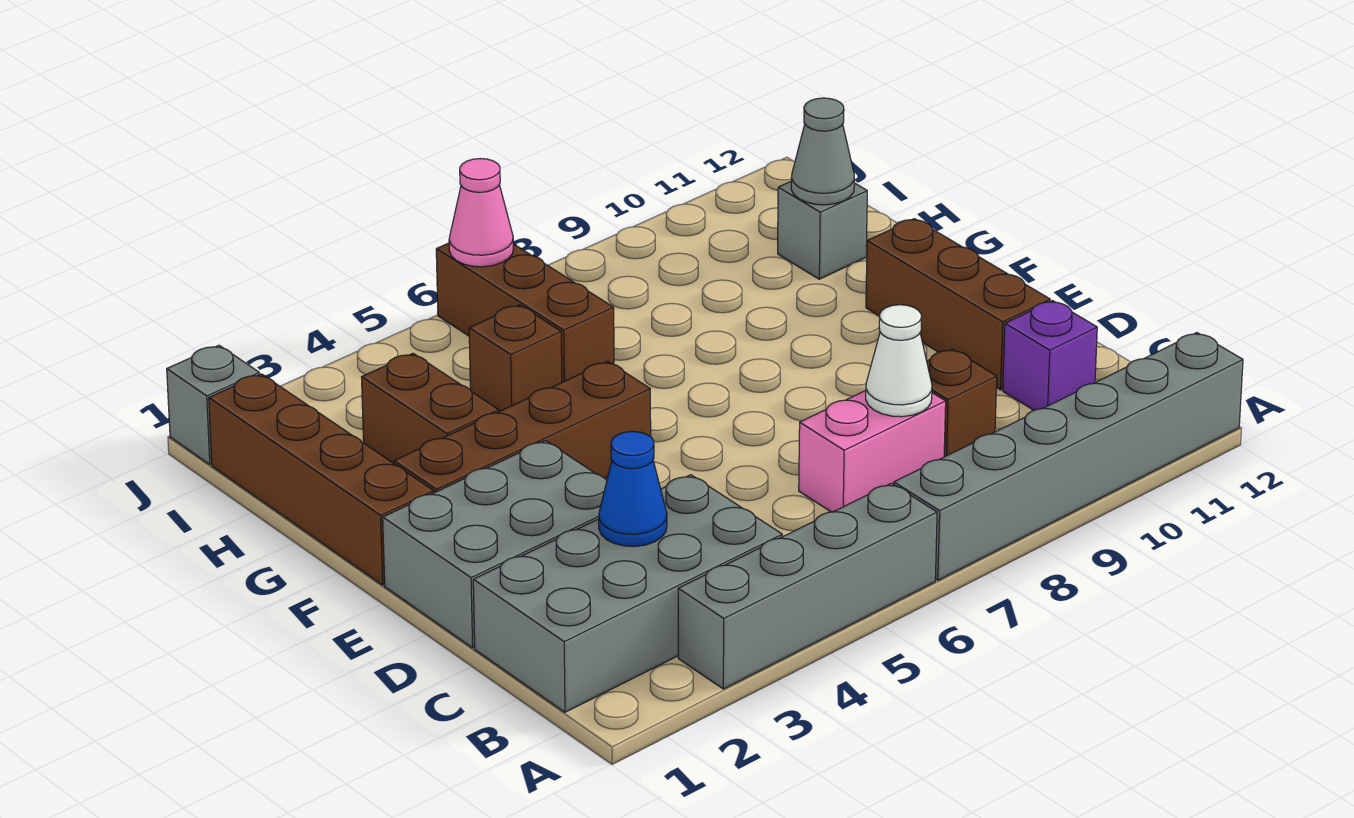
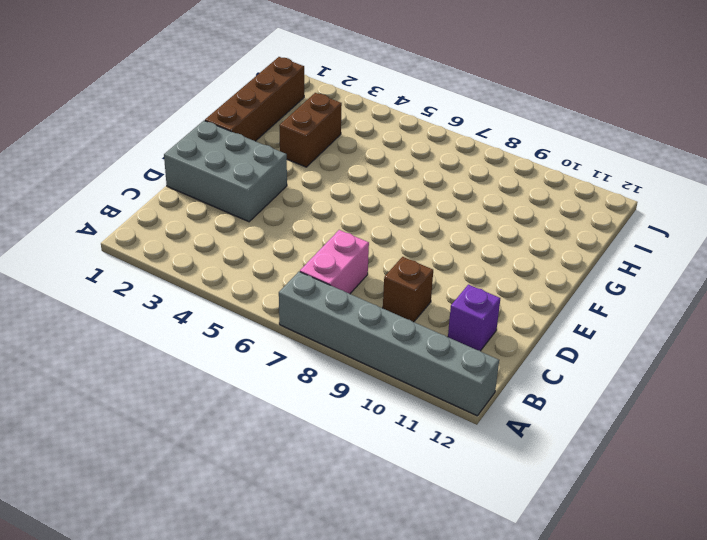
pink brick B7:C7 level 1 -> pink brick C7:C8 level 1
none -> grey brick A3:A6 level 1
none -> grey brick B1:C4 level 1
none -> brown brick D11:F11 level 1

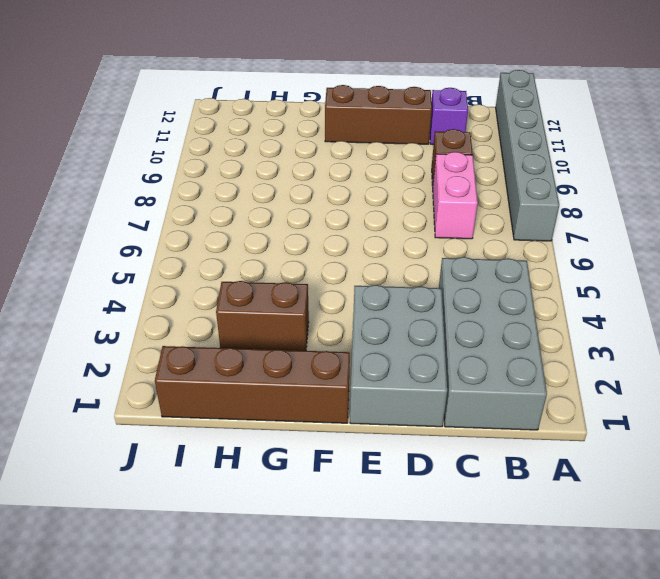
none -> grey brick A3:A6 level 1
none -> brown brick F2:F5 level 1
none -> brown brick H5 level 1

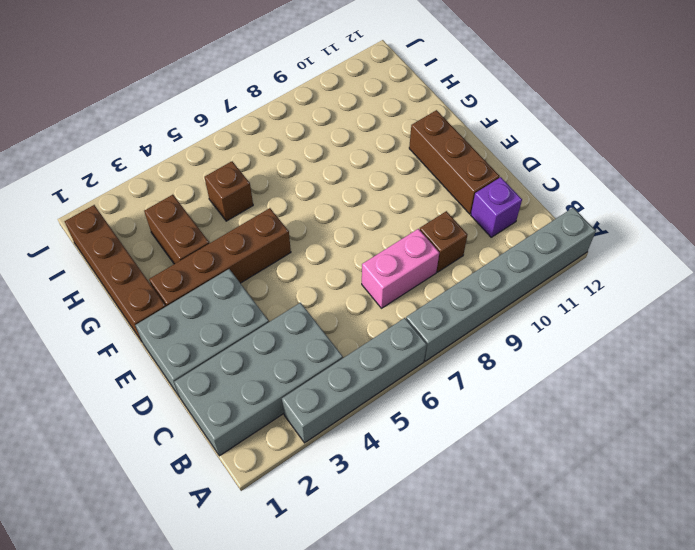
none -> brown brick H6:J6 level 1
none -> grey brick H11 level 1
none -> grey brick J1 level 1

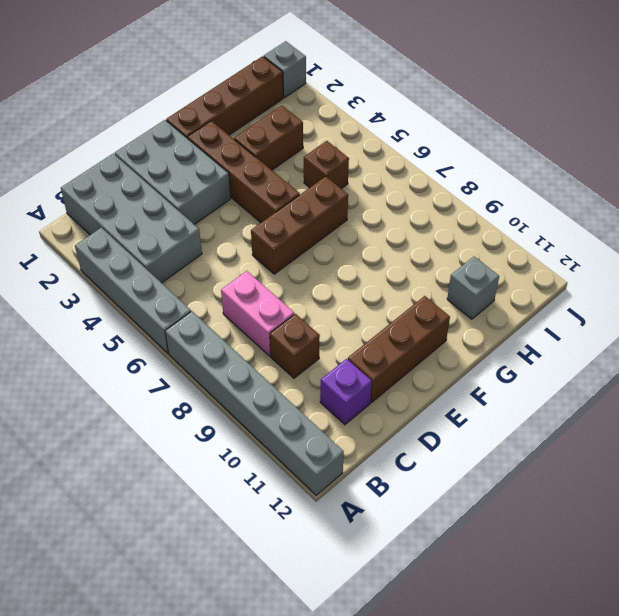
brown brick E6:G6 level 1 -> brown brick H6:J6 level 1
none -> blue cone C3 level 2
none -> white cone C8 level 2
none -> grey cone H11 level 2

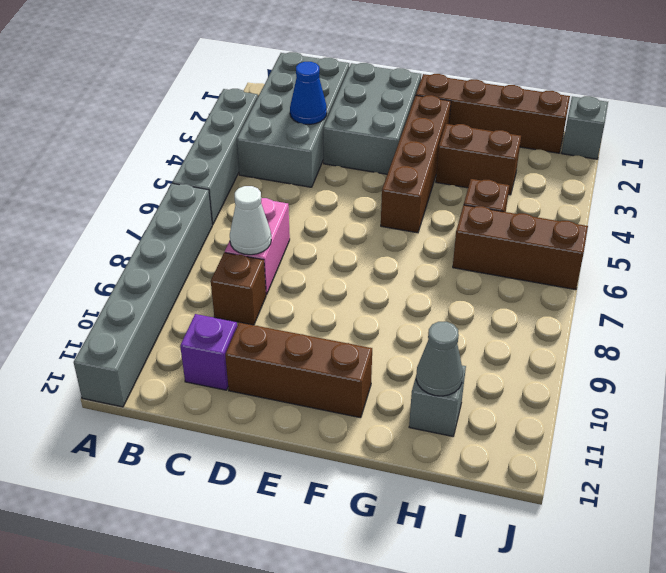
none -> pink cone J6 level 2

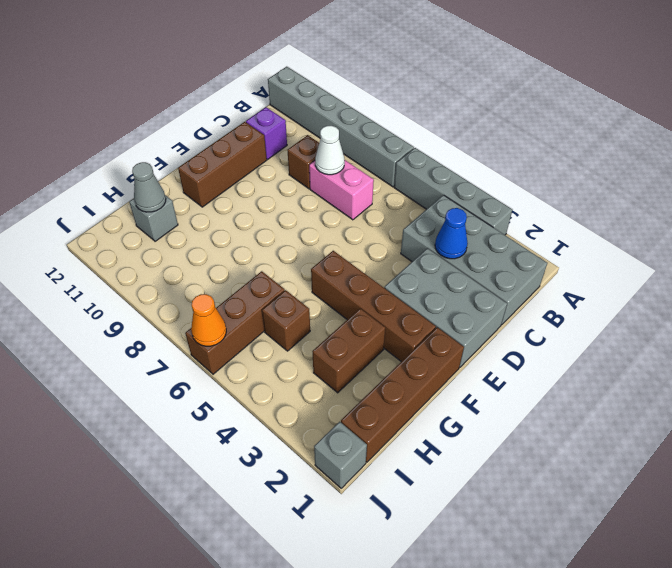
orange cone J6 level 2 -> pink cone J6 level 2

